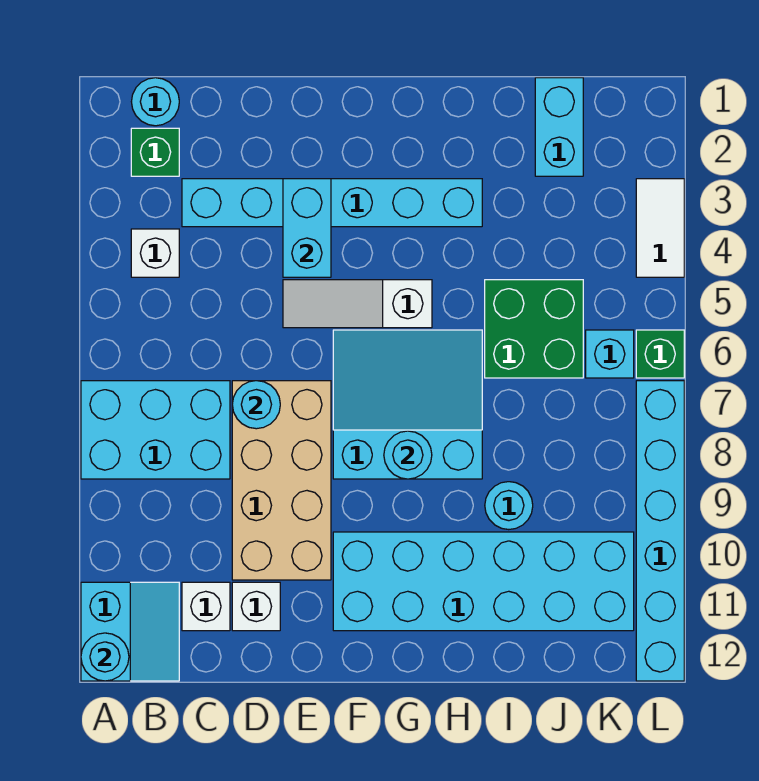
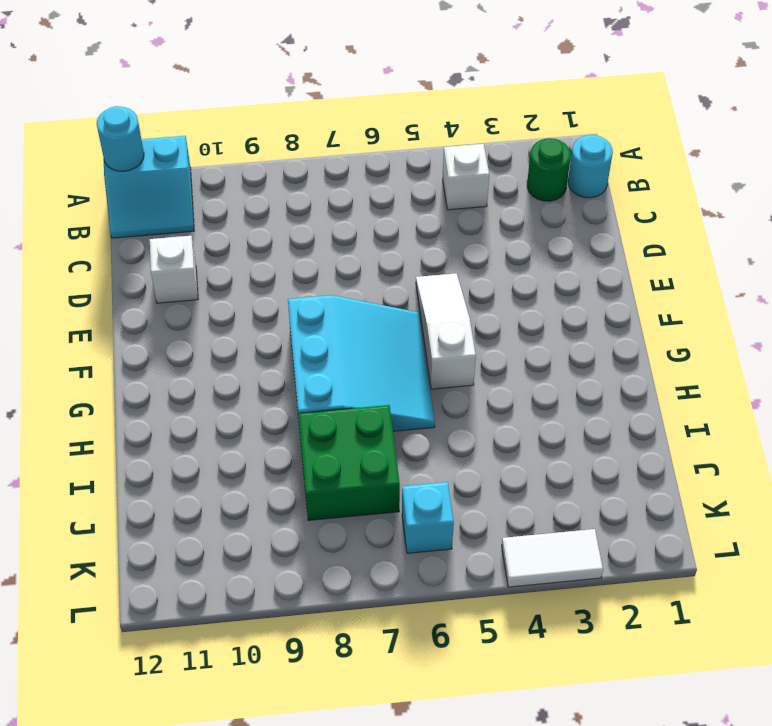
green round brick B2 level 1 -> green brick B2 level 1
green brick I7:J8 level 1 -> green brick I5:J6 level 1
none -> cyan brick A7:C8 level 1
none -> cyan brick C3:H3 level 1
none -> white brick C11 level 1

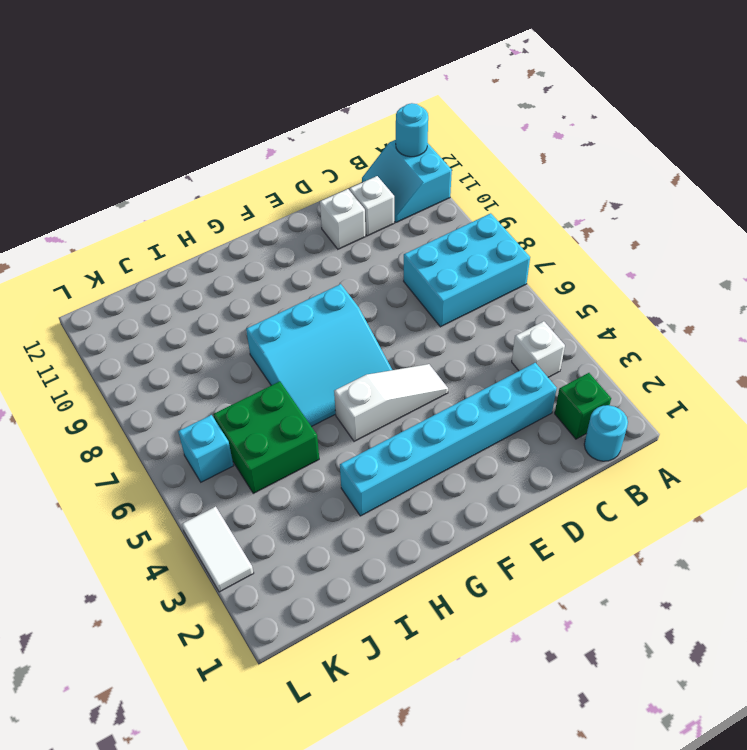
none -> tan brick D7:E10 level 1
none -> cyan brick F10:K11 level 1
none -> cyan round brick I9 level 1

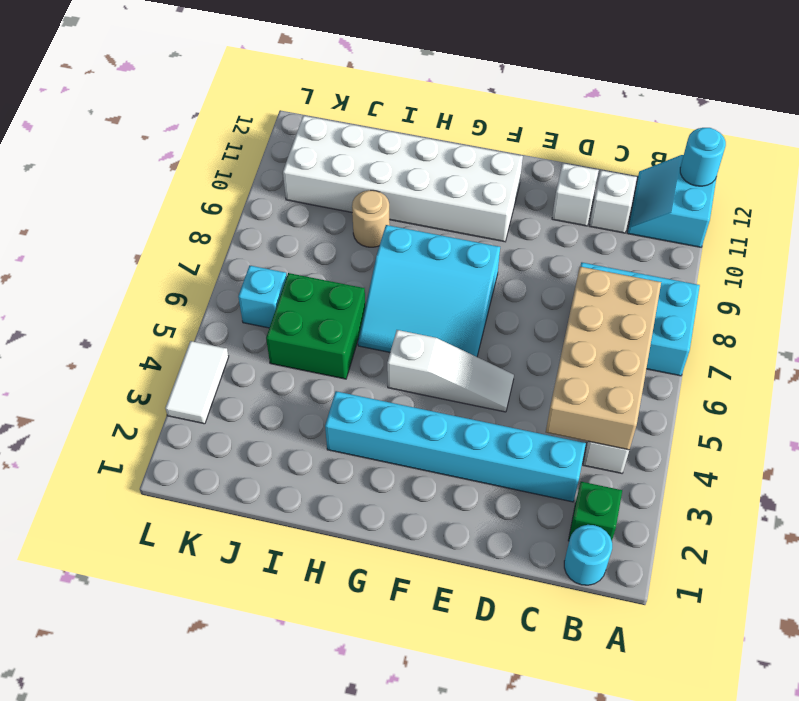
tan brick B4:C7 level 2 -> tan brick D7:E10 level 1
white brick F10:K11 level 1 -> cyan brick F10:K11 level 1
tan round brick I9 level 1 -> cyan round brick I9 level 1
none -> cyan brick J1:J2 level 1
none -> green brick L6 level 1
none -> cyan brick L7:L12 level 1

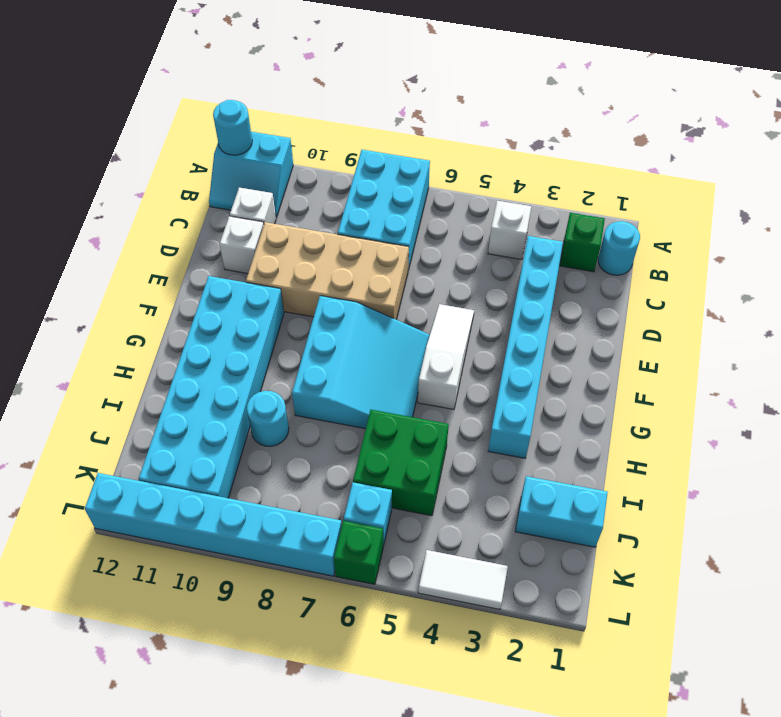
none -> cyan round brick D7 level 2
none -> cyan brick E3:E4 level 2
none -> cyan round brick G8 level 2

